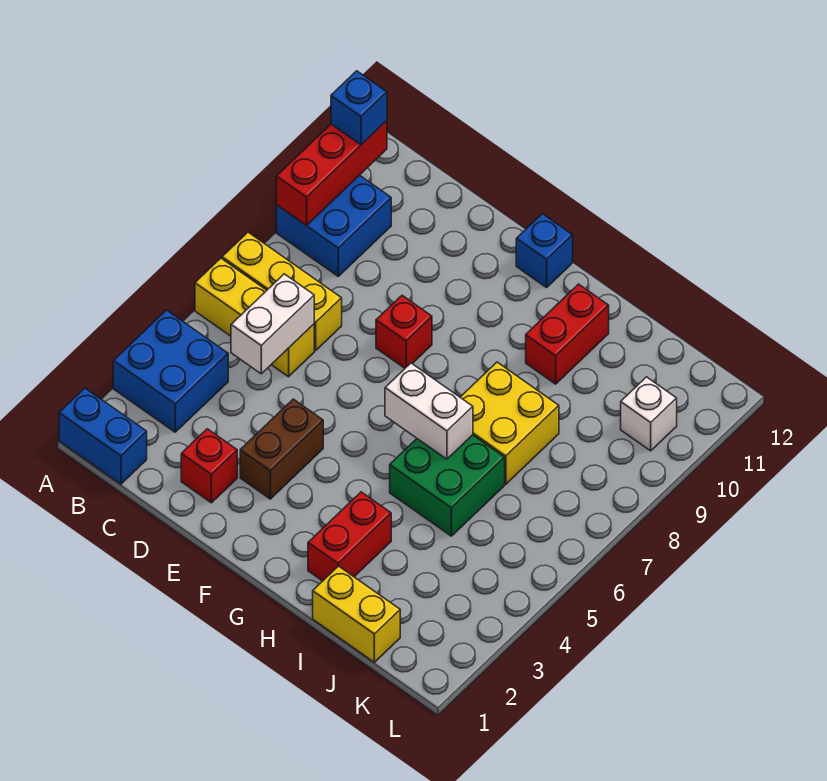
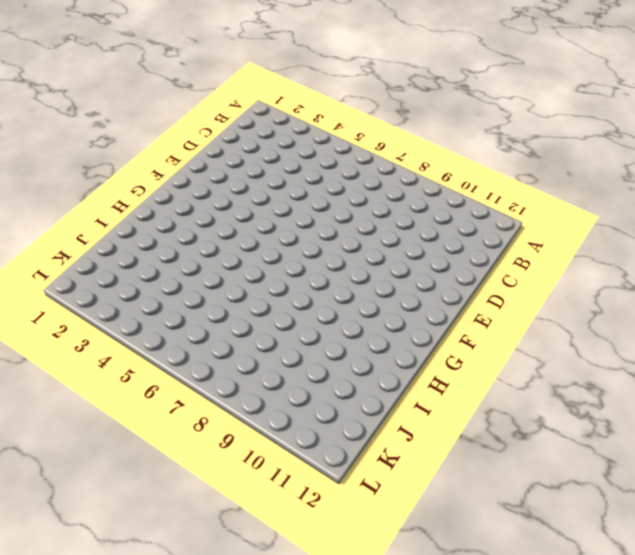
none -> blue brick A1:B1 level 1
none -> blue brick A3:B4 level 1
none -> yellow brick A6:C6 level 1

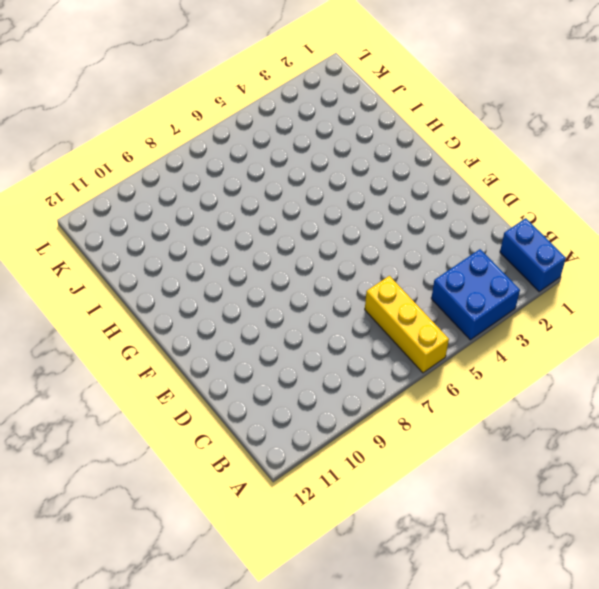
none -> yellow brick A7:C7 level 1
none -> blue brick A9:B10 level 1
none -> red brick D2 level 1

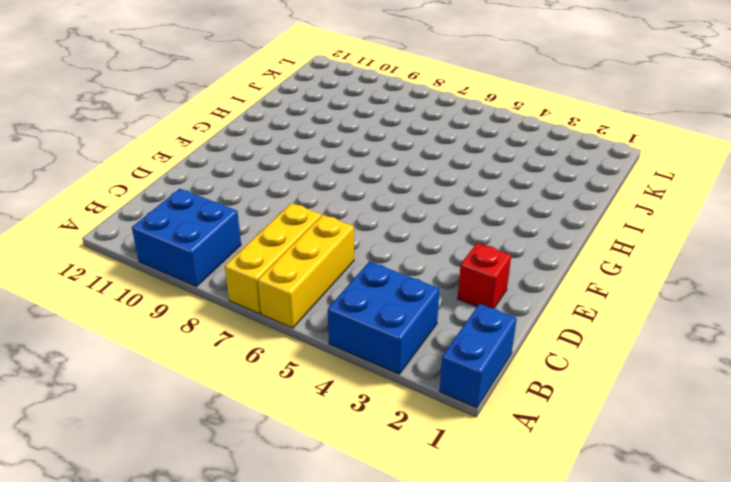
none -> brown brick E3:E4 level 1
none -> red brick E8 level 1
none -> blue brick F12 level 1

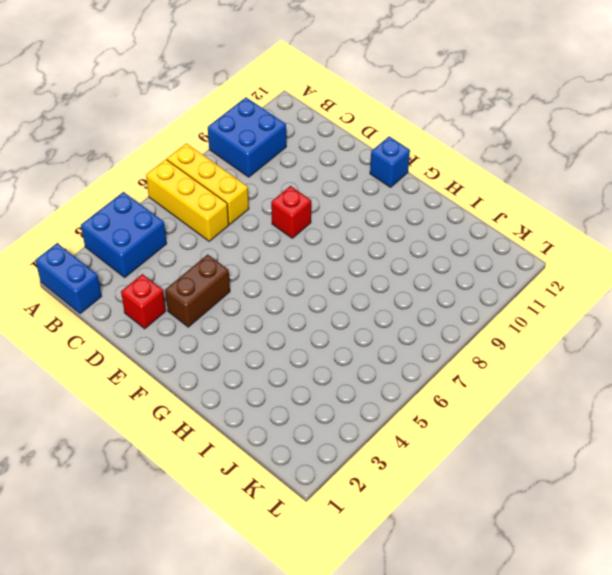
none -> red brick H2:H3 level 1
none -> green brick H5:I6 level 1
none -> yellow brick H7:I8 level 1

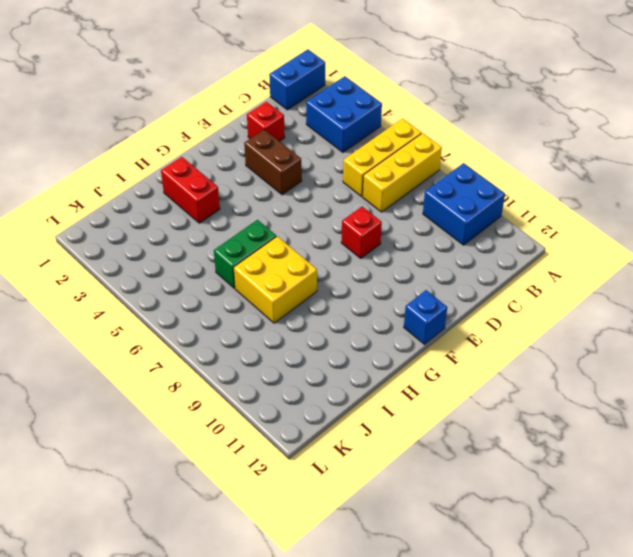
green brick H6:I6 level 1 -> green brick H5:I6 level 1
none -> red brick H10:H11 level 1
none -> yellow brick I1:J1 level 1
none -> white brick K10 level 1

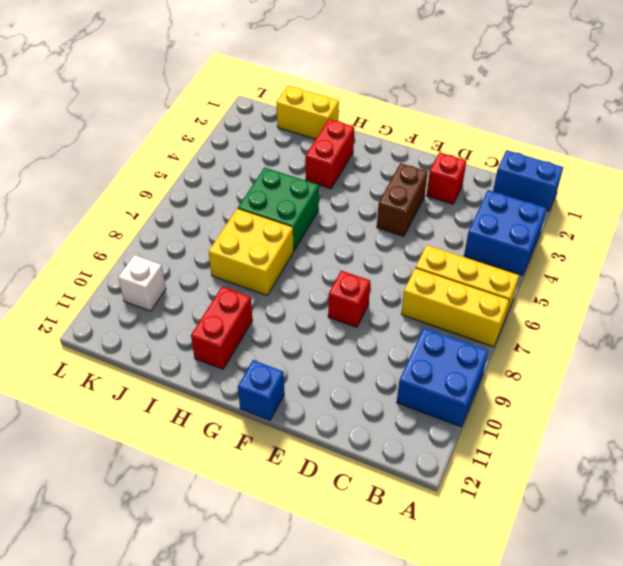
none -> red brick A9:A11 level 2
none -> white brick C5:C6 level 2
none -> white brick G6:H6 level 2

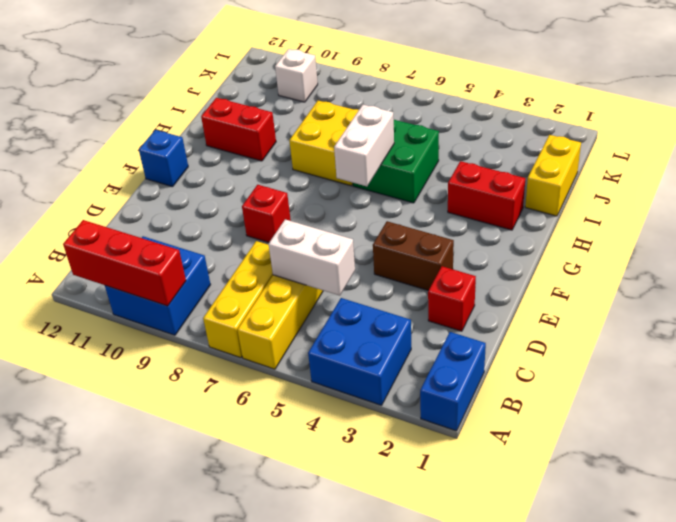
none -> blue brick A11 level 3

